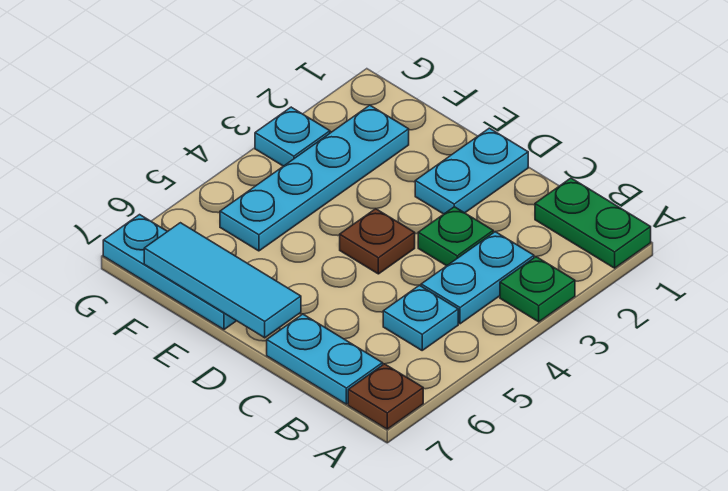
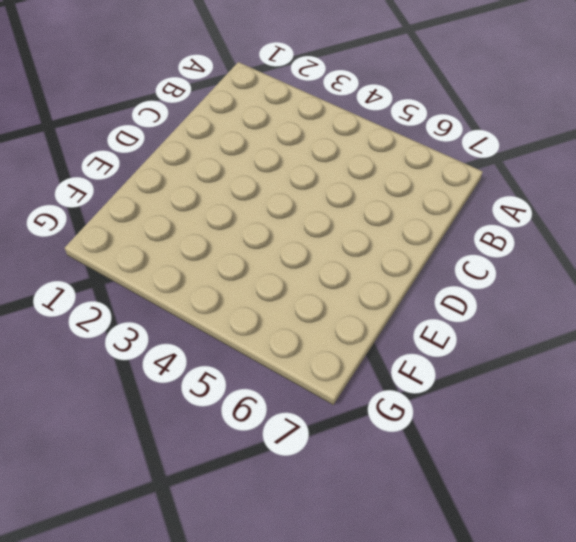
none -> green plate A1:B1 level 1
none -> green plate A3 level 1
none -> brown plate A7 level 1

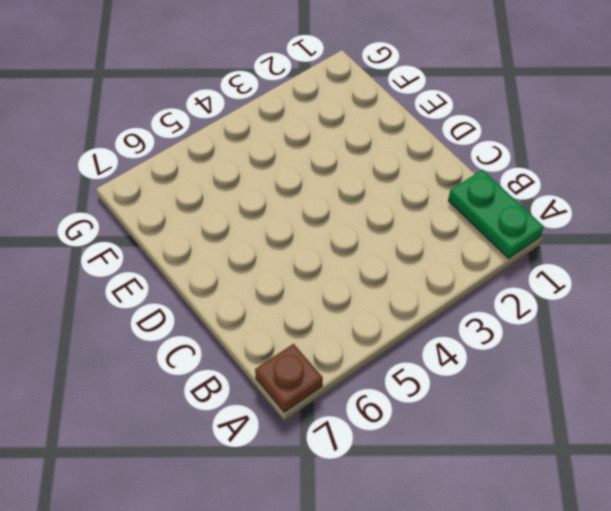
none -> green plate A3 level 1
none -> cyan plate B3:B4 level 1
none -> cyan plate B5 level 1

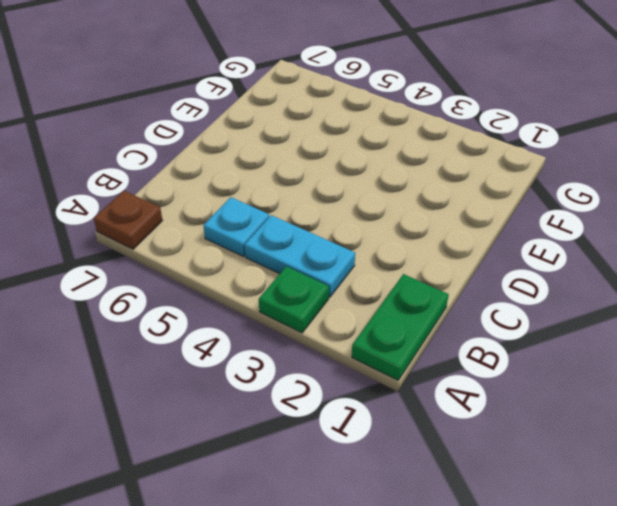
none -> cyan plate B7:C7 level 1
none -> green plate C3 level 1
none -> cyan plate D1:D2 level 1

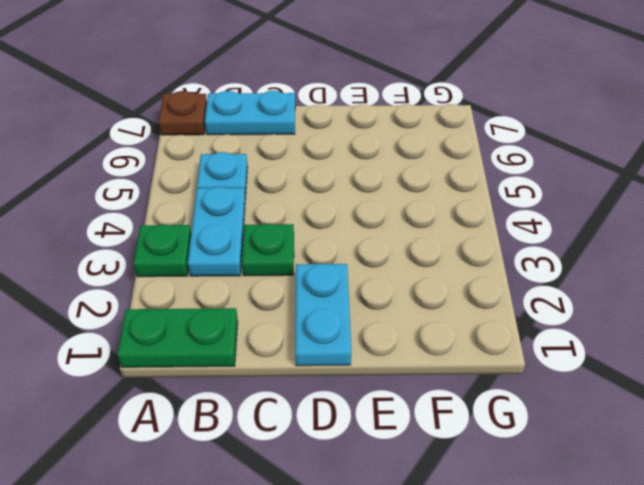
none -> brown plate D4 level 1
none -> cyan plate E7:G7 level 1
none -> cyan plate F2:F5 level 1

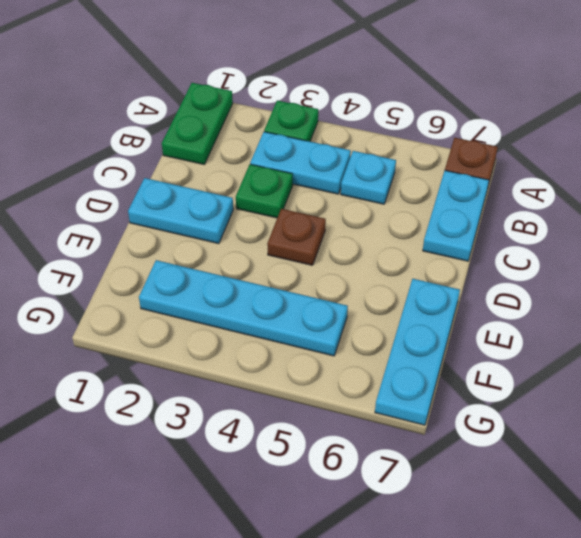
none -> cyan plate G3 level 1
none -> cyan tile D7:F7 level 2

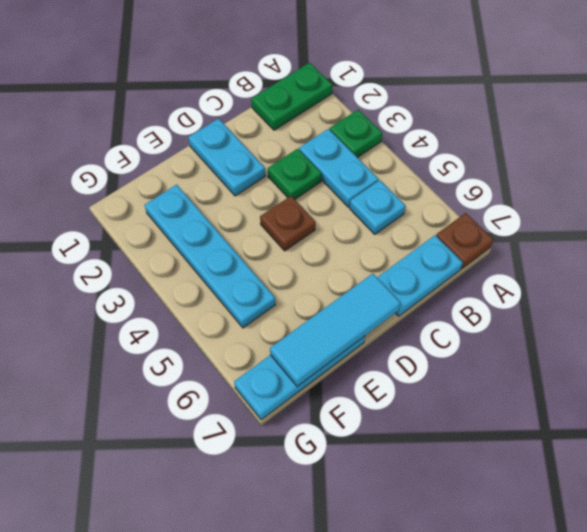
none -> cyan plate G3 level 1

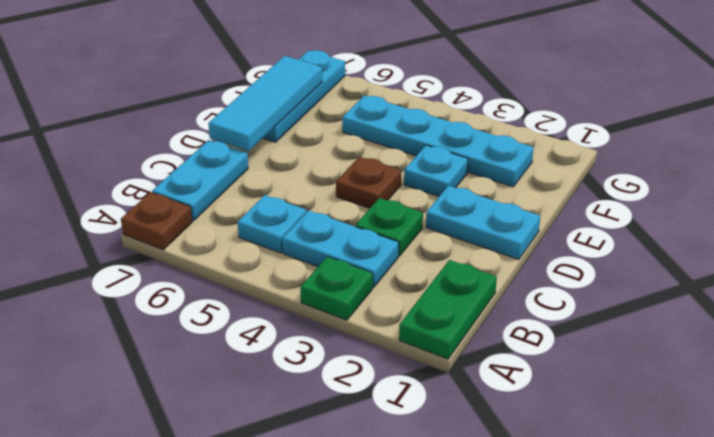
cyan plate E3 level 1 -> cyan plate G3 level 1

